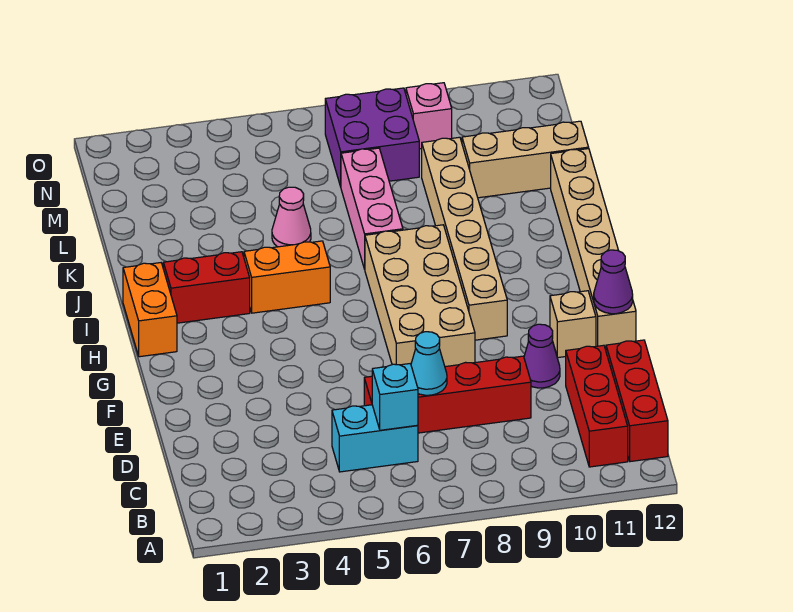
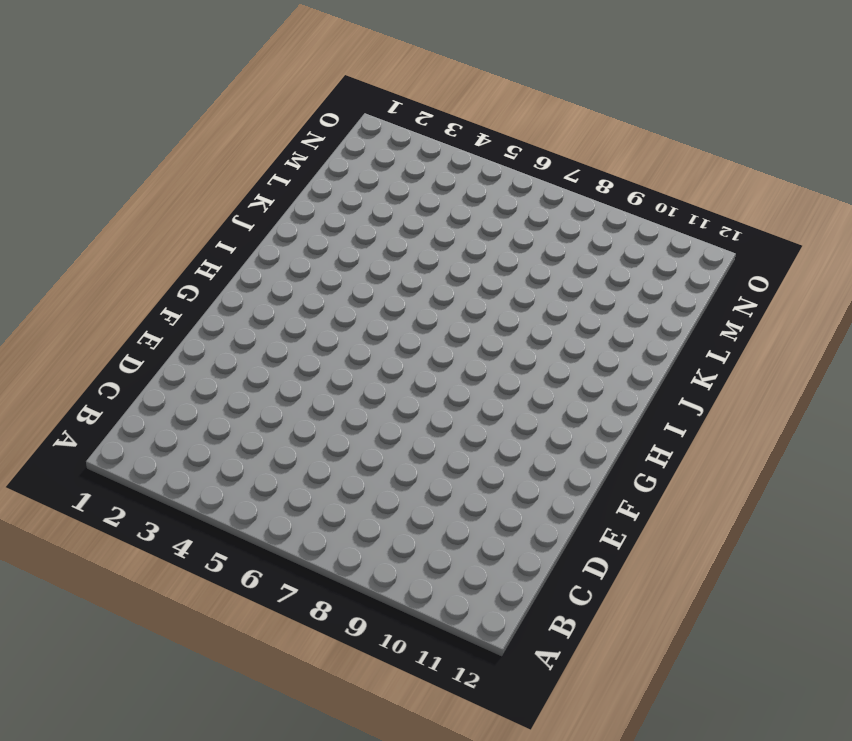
none -> red brick B11:D11 level 1
none -> red brick B12:D12 level 1
none -> cyan brick C5:C6 level 1

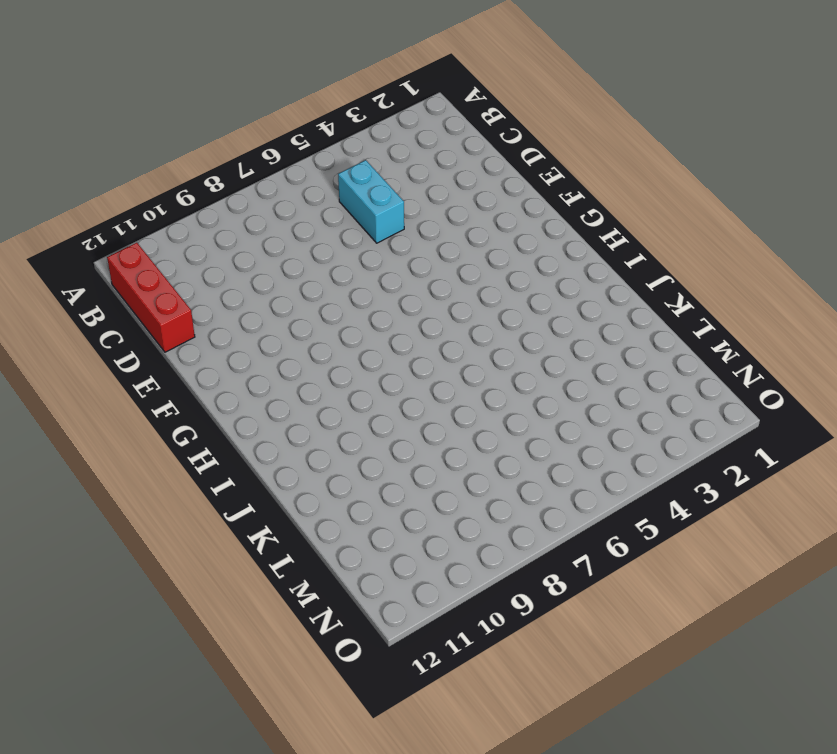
cyan brick C5:D5 level 1 -> cyan brick C5:C6 level 1
none -> red brick B11:D11 level 1
none -> red brick D6:D9 level 1
none -> purple cone E10 level 1

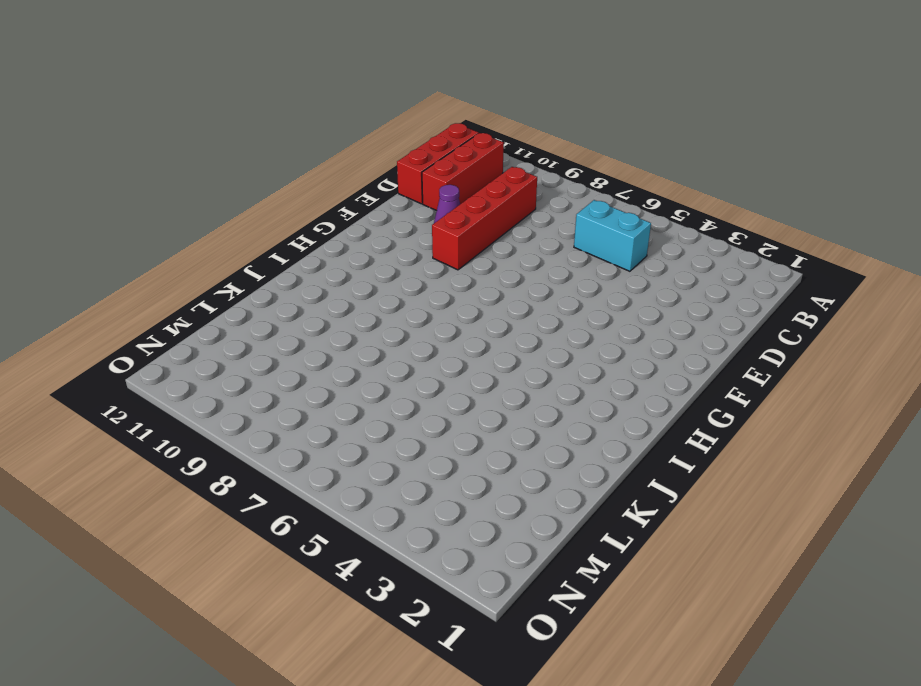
red brick C9:F9 level 1 -> red brick D6:D9 level 1
none -> tan brick F7:I8 level 1
none -> tan brick F11 level 1
none -> tan brick F12:K12 level 1

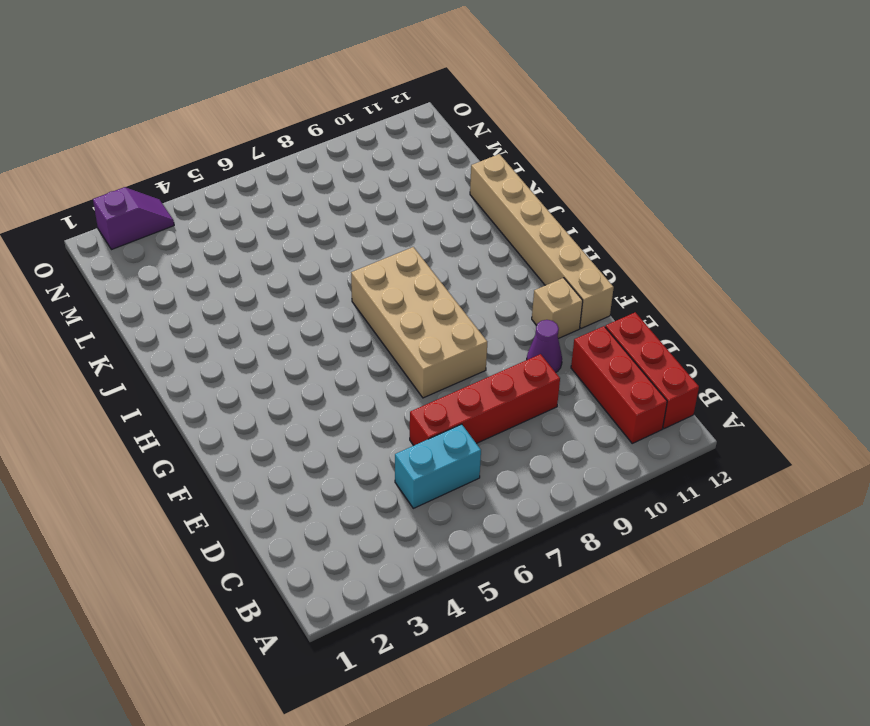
purple slope O2:O3 level 1 top 2 -> none
none -> tan brick G9:L9 level 1
none -> orange brick H1:I1 level 1
none -> red brick I2:I3 level 1

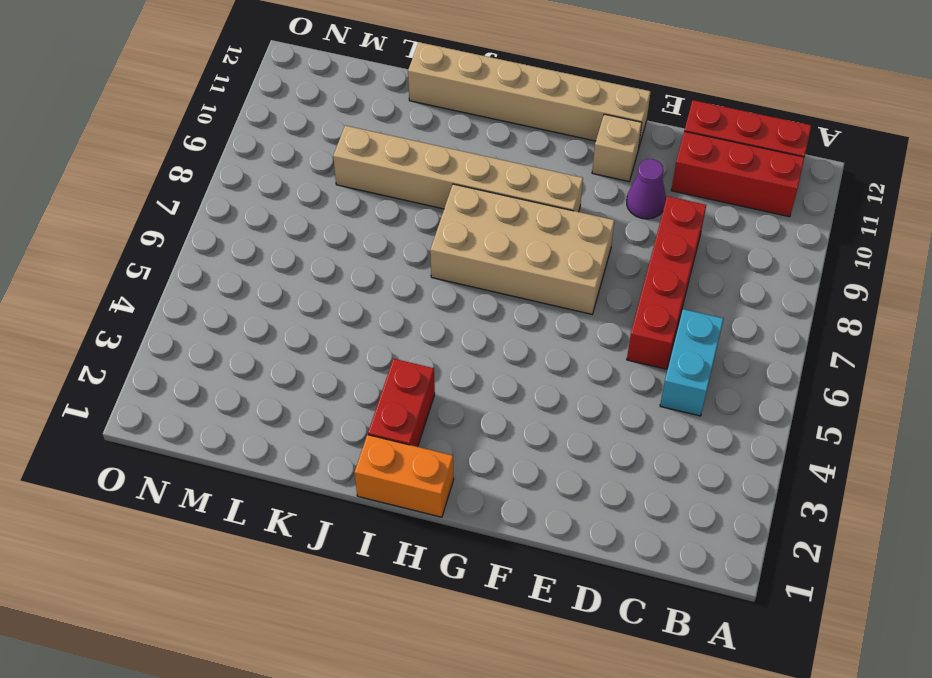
none -> orange brick I4:I5 level 1
none -> pink brick J7:L7 level 1
none -> pink cone K5 level 1

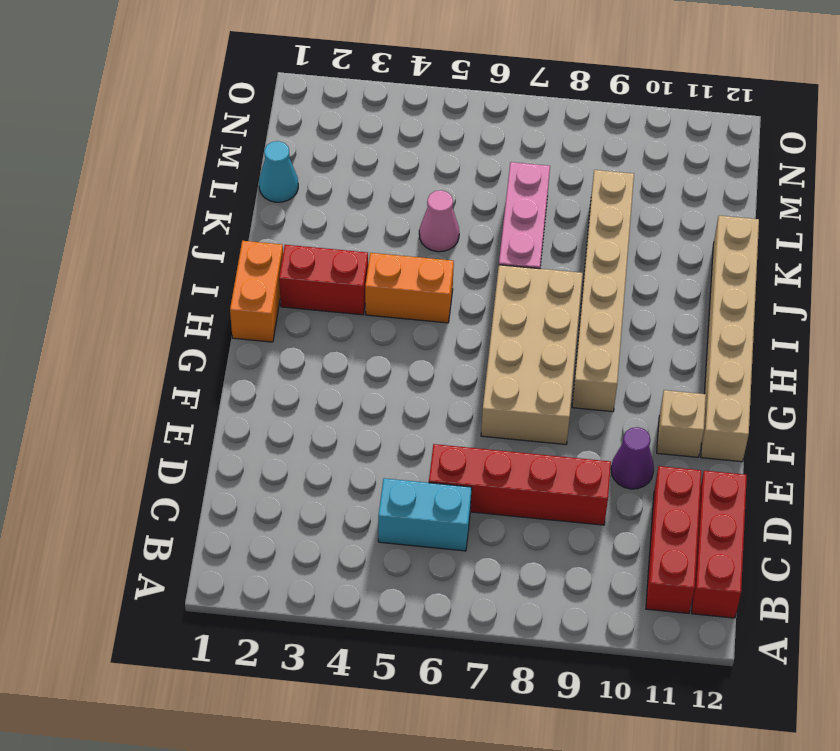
cyan cone L1 level 1 -> cyan cone D7 level 2
none -> tan brick L10:L12 level 1
none -> purple brick M7:N8 level 1
none -> pink brick N9 level 1

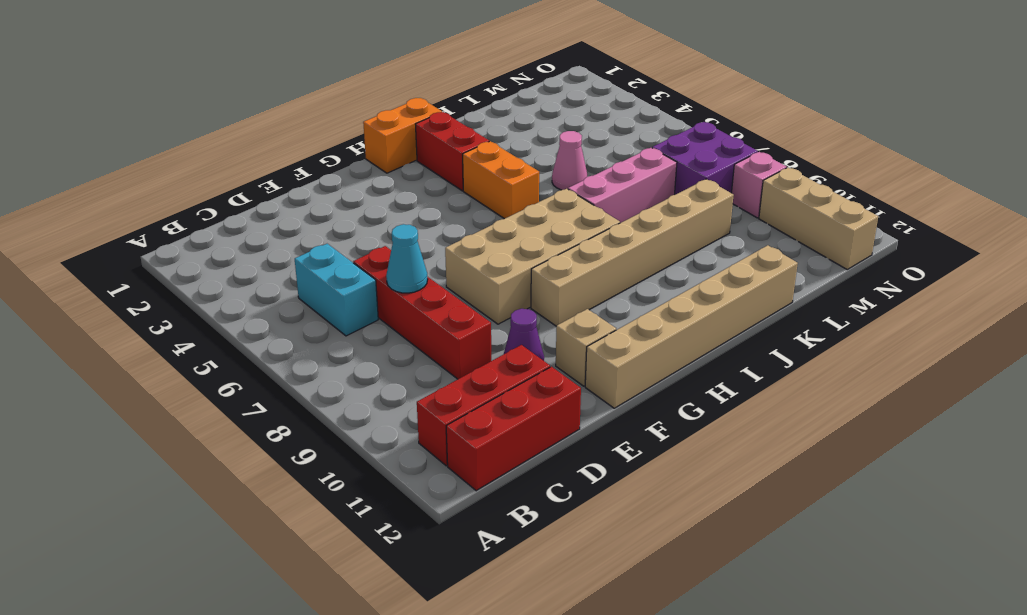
tan brick N10:N12 level 1 -> tan brick L10:L12 level 1
none -> cyan brick C6 level 2
none -> purple cone F12 level 2

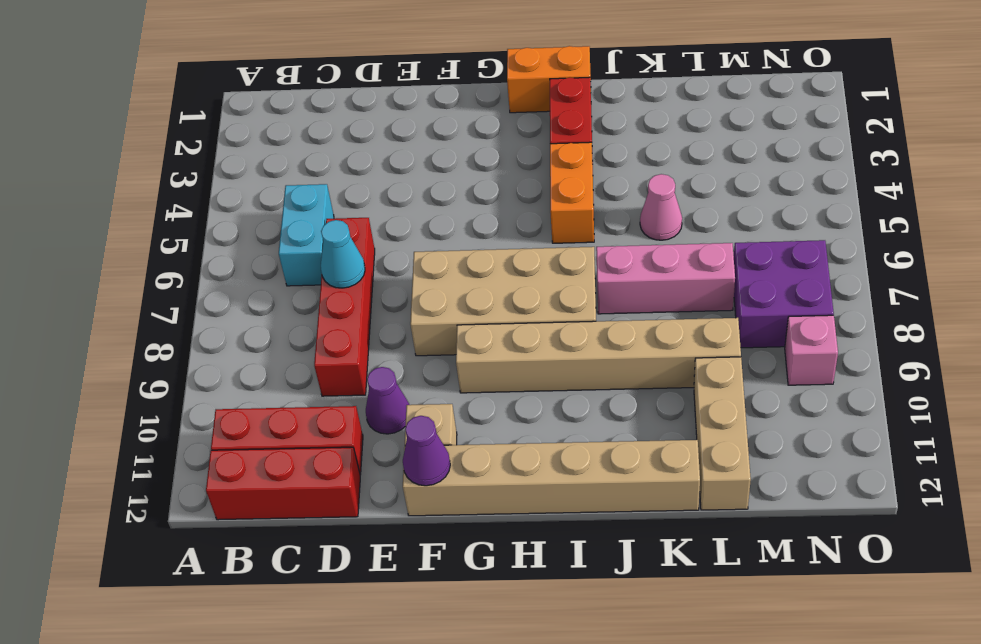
none -> cyan brick C6 level 2

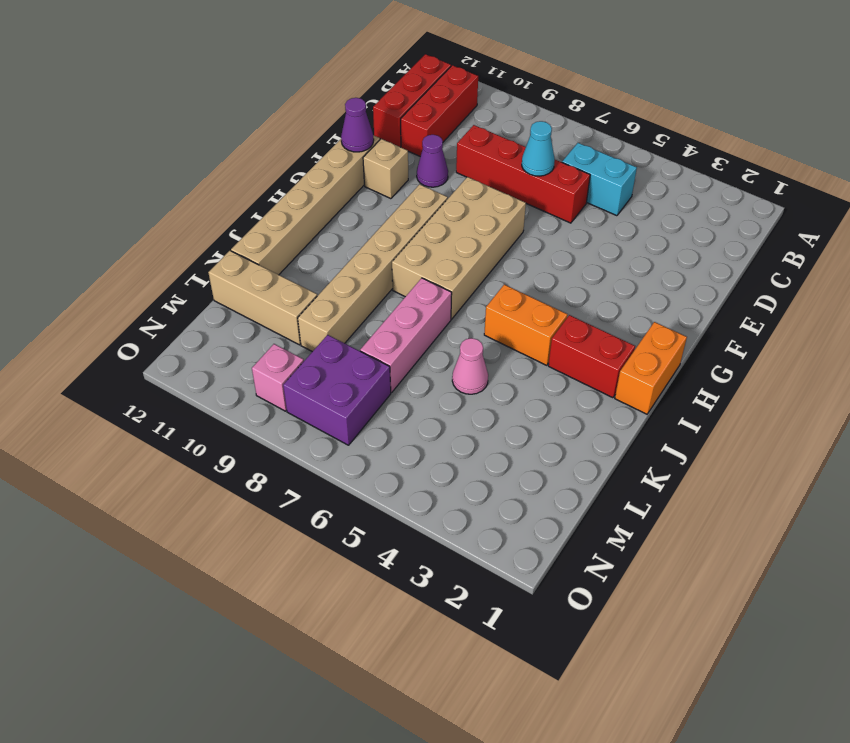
none -> cyan brick C6 level 2

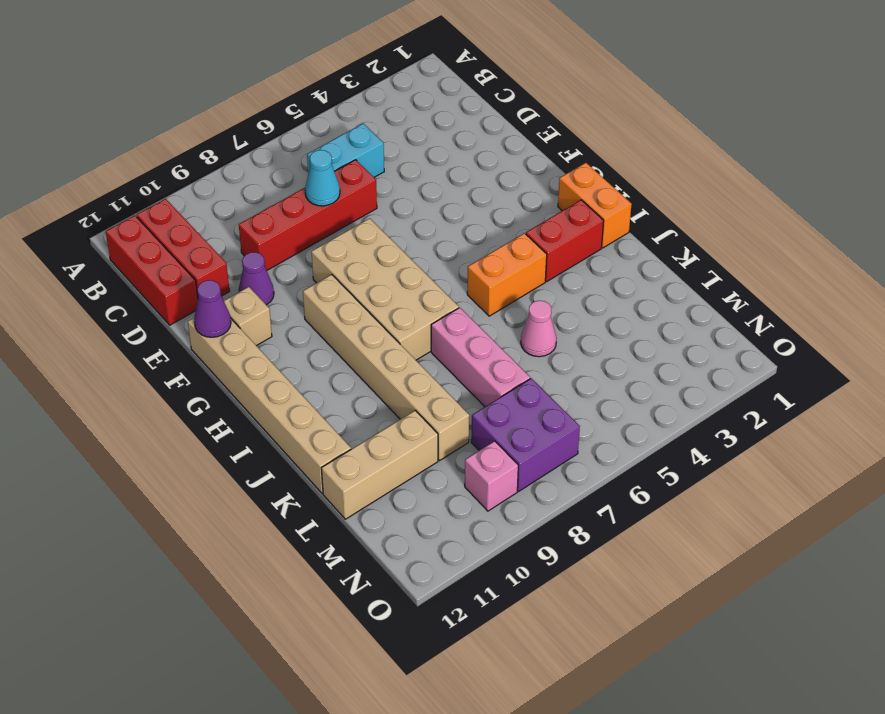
none -> cyan brick C6 level 2

